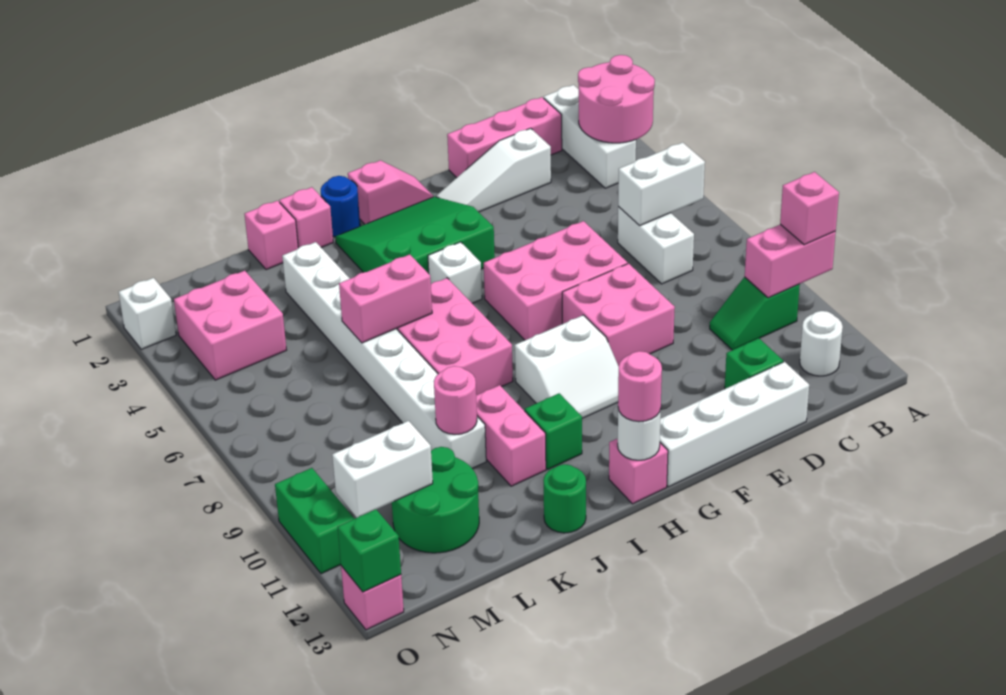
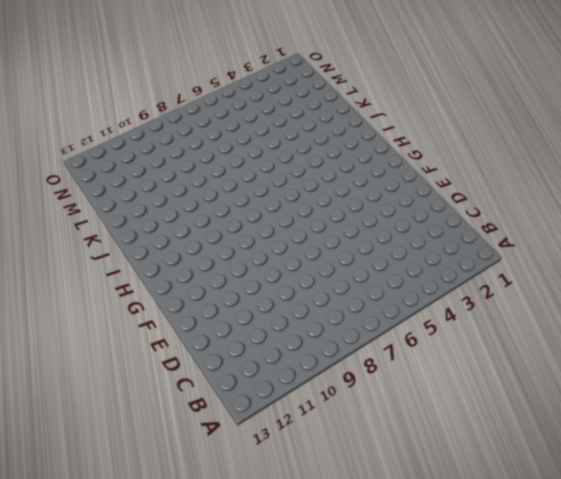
none -> white brick B1:B3 level 1
none -> green slope B10:C10 level 1 top B
none -> white round brick B12 level 1
none -> pink brick C1:E1 level 1

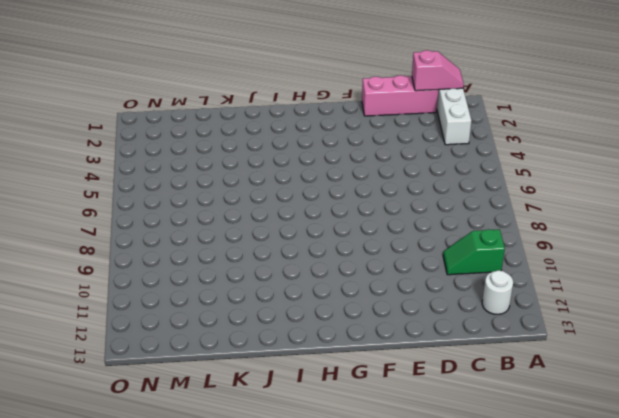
pink slope B1:C1 level 2 top C -> pink slope G1:H1 level 1 top H
none -> white brick C6:C7 level 1
none -> white slope D2:F2 level 1 top D
none -> green brick D12 level 1
none -> white brick D13:G13 level 1

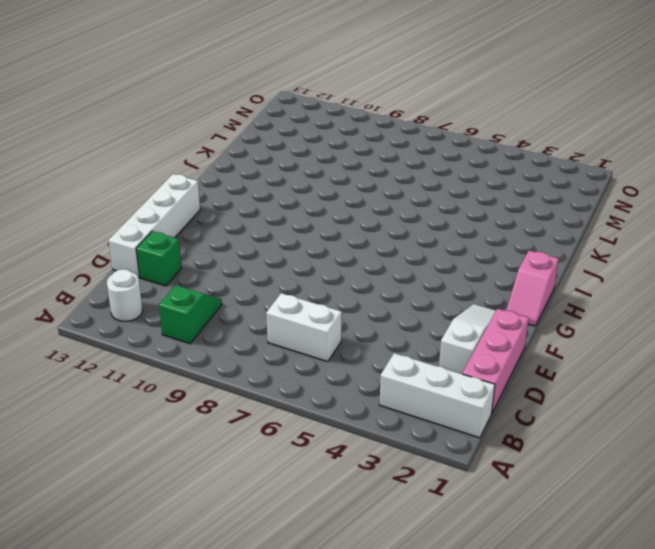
none -> pink brick E6:G7 level 1
none -> pink brick E8:F9 level 1
none -> green slope G2:I4 level 1 top 4
none -> white slope G9:H10 level 1 top 9

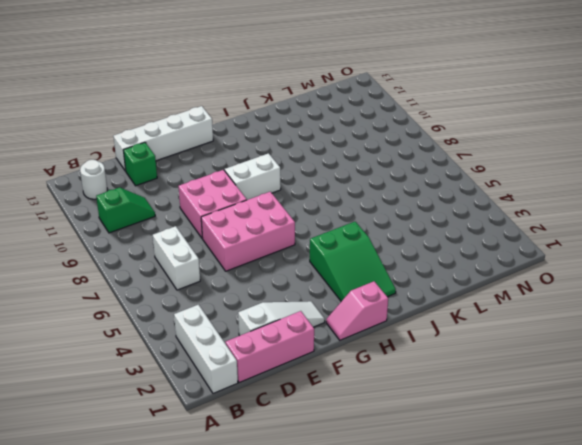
green slope H2:I4 level 1 top 4 -> green slope G2:I4 level 1 top 4
none -> white brick H5 level 1
none -> pink brick H13 level 1
none -> blue round brick I1 level 1
none -> pink brick I6:J8 level 1

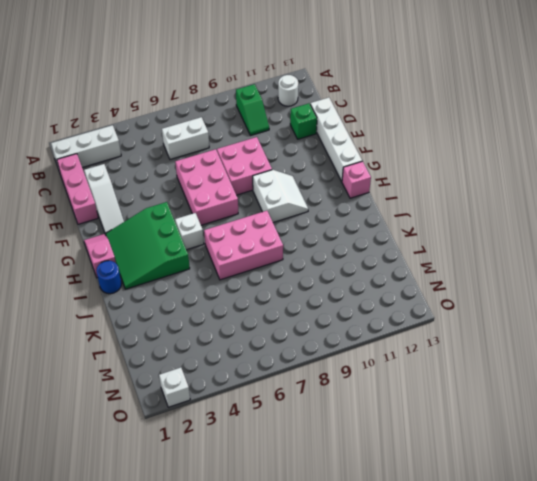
none -> green brick I11 level 1
none -> pink brick J1 level 1
none -> pink brick J10:J11 level 1
none -> green round brick J13 level 1

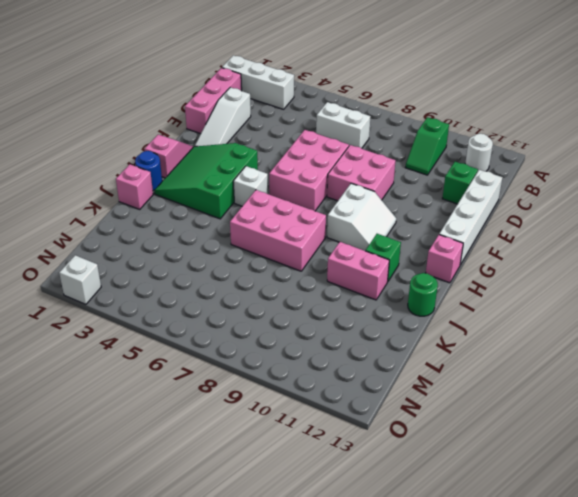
none -> pink brick K1 level 1
none -> white brick K3:K10 level 1
none -> green round brick L11:M12 level 1
none -> pink brick M3:N4 level 1

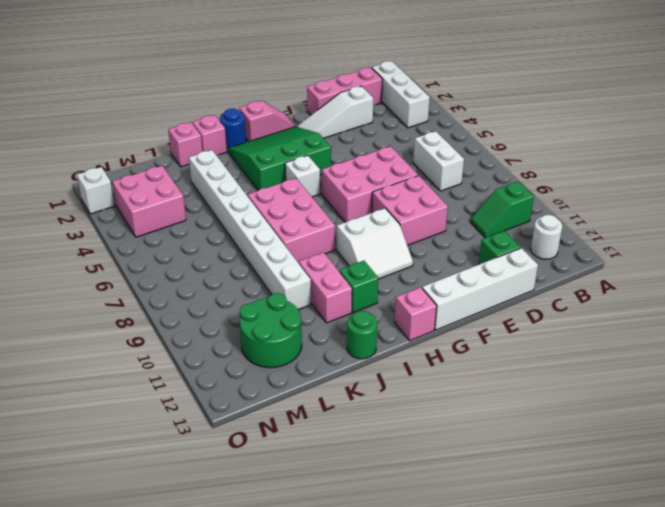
none -> green brick O10:O11 level 1
none -> pink brick O13 level 1
none -> pink round brick A2:B3 level 2
none -> pink brick A10:B10 level 2

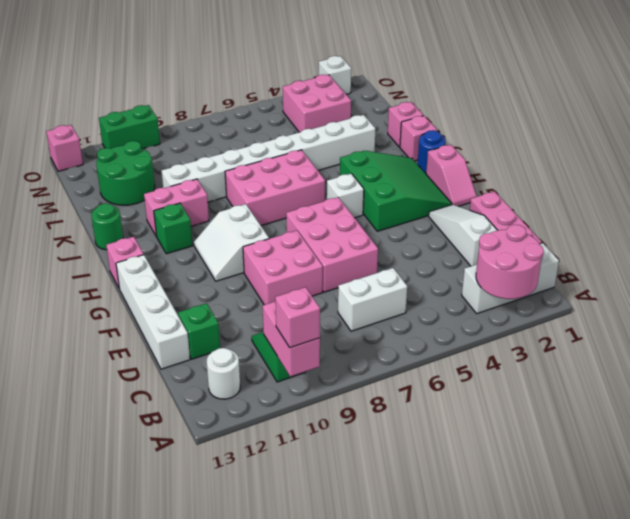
none -> white brick B6:C6 level 2
none -> white round brick H13 level 2
none -> pink brick J6:K6 level 2
none -> pink round brick K10 level 2

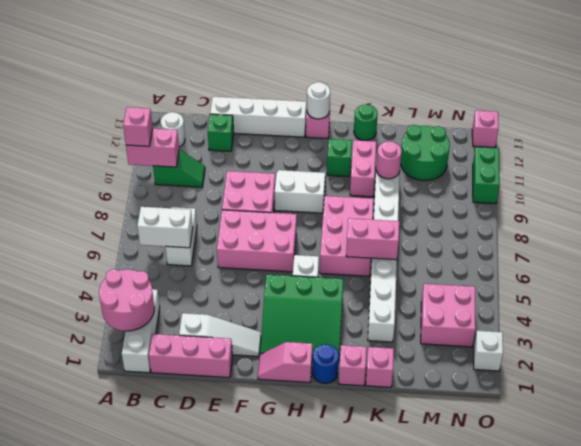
none -> white brick M11:N11 level 2
none -> green brick O13 level 2
none -> pink round brick H13 level 3

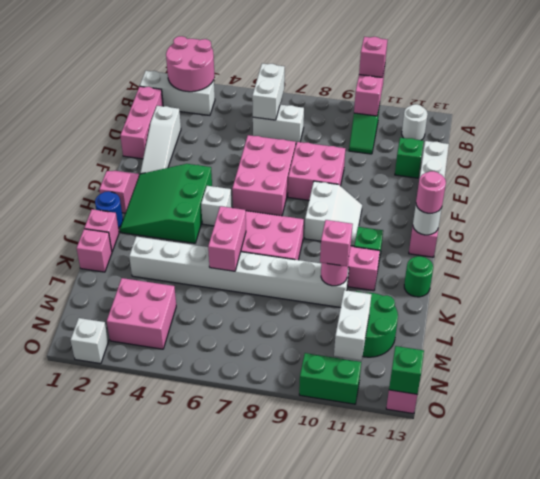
pink brick K10 level 3 -> none

